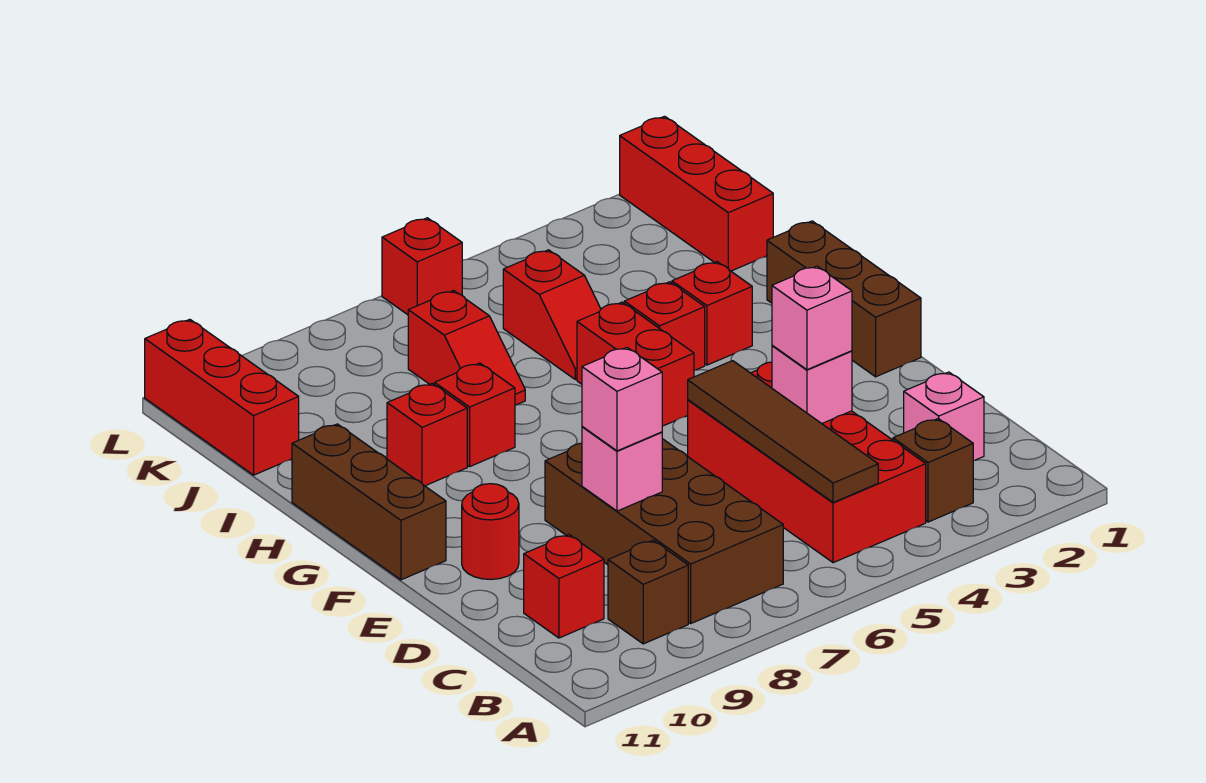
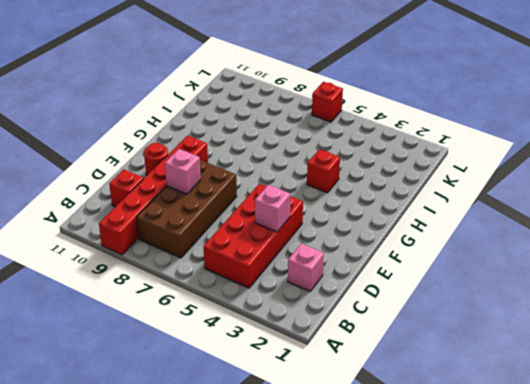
red brick A9:F9 level 1 -> brown brick B9 level 1
none -> brown brick B3 level 1
none -> brown brick F1:H1 level 1
none -> brown brick F11:H11 level 1

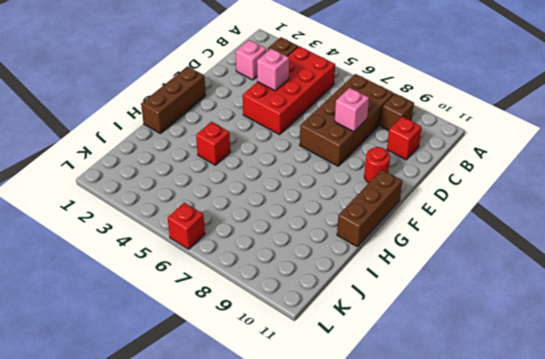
none -> red brick G5:H5 level 1
none -> red brick H3 level 1
none -> red brick H8 level 1

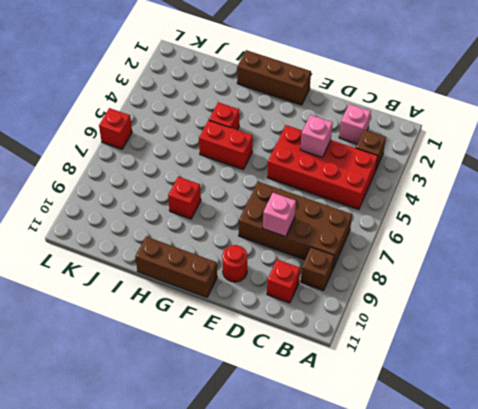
none -> red brick H3 level 1
none -> red brick H9 level 1
none -> red slope I5:J5 level 1 top J

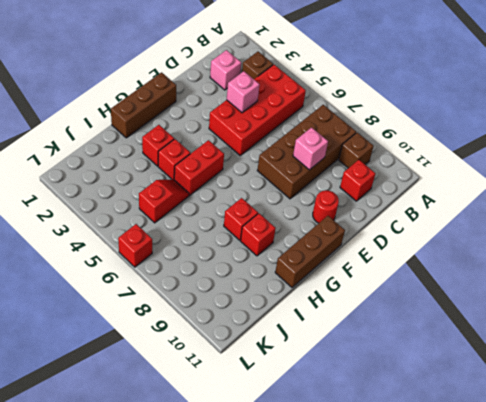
none -> red slope I7:J7 level 1 top J
none -> red brick J1:L1 level 1
none -> red brick J11:L11 level 1

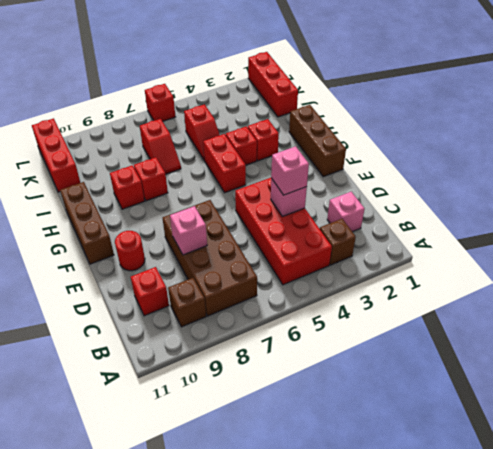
none -> brown tile B5:E5 level 2
none -> pink brick D8 level 3

